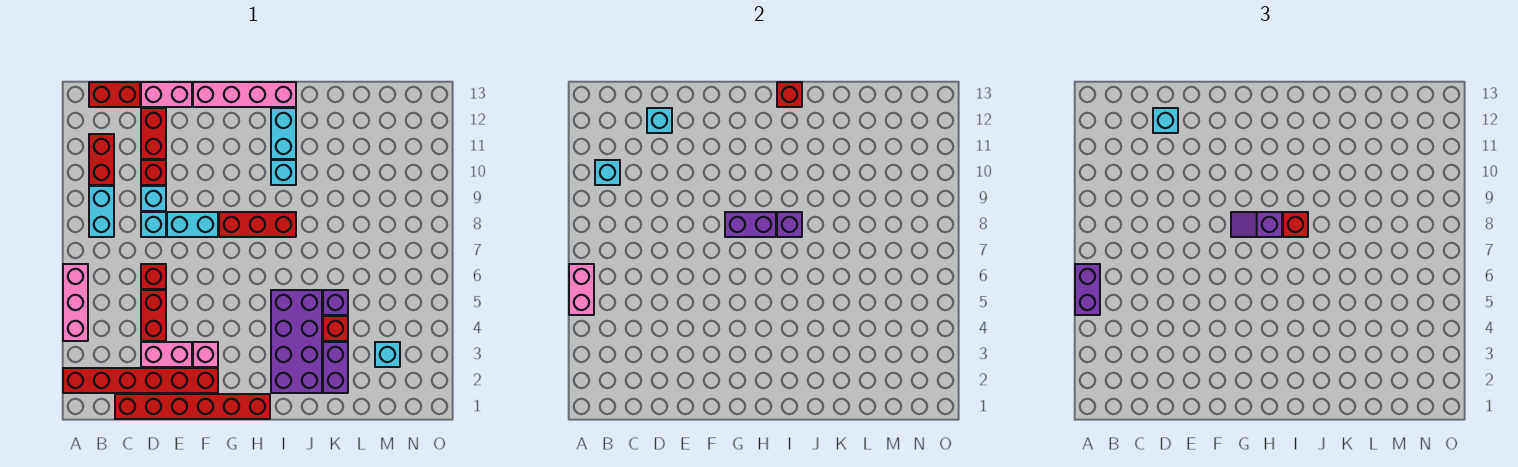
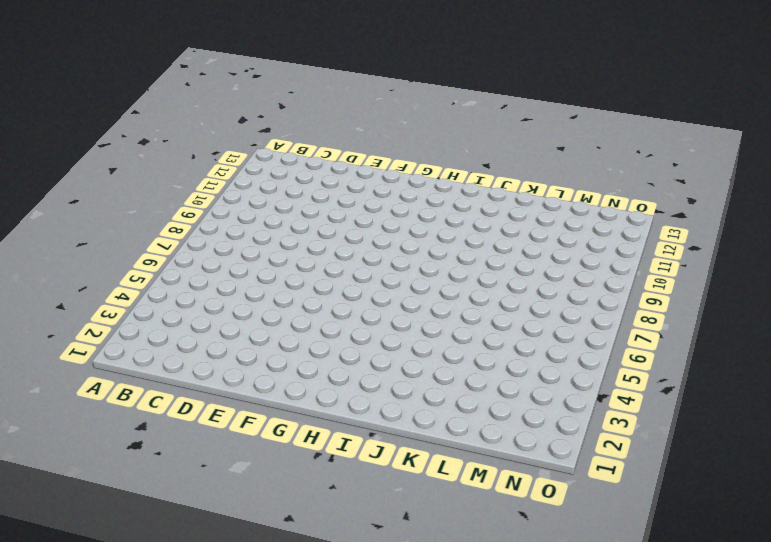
none -> red brick A2:F2 level 1
none -> pink brick A4:A6 level 1
none -> cyan brick B8:B9 level 1
none -> red brick B10:B11 level 1

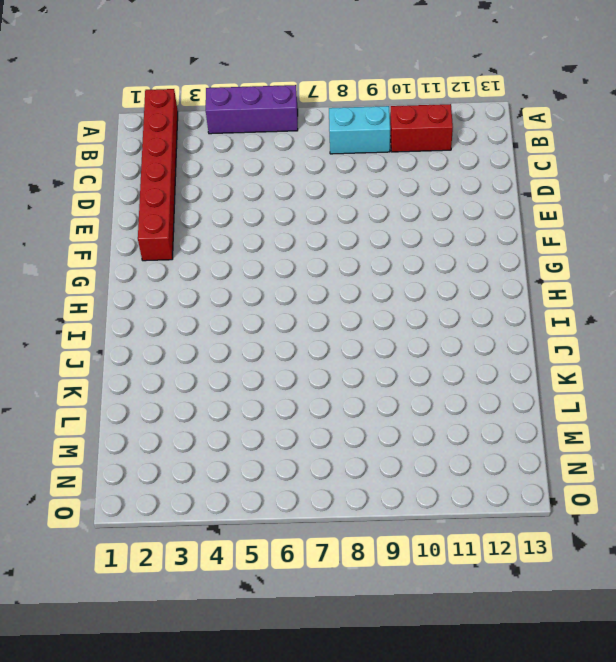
purple brick A4:A6 level 1 -> pink brick A4:A6 level 1
none -> red brick B13:C13 level 1
none -> red brick C1:H1 level 1
none -> pink brick D3:E3 level 1
none -> red brick D4:D5 level 1

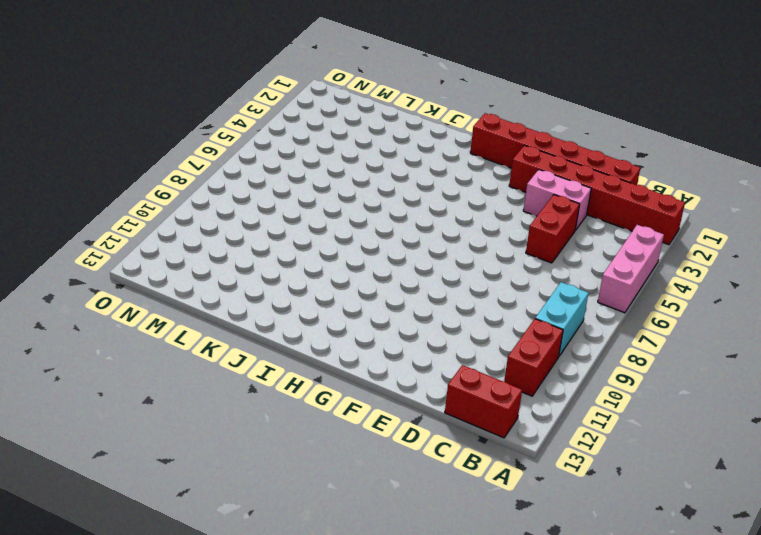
none -> red brick D6 level 1
none -> cyan brick D8 level 1
none -> cyan brick D9 level 1
none -> red brick D10 level 1

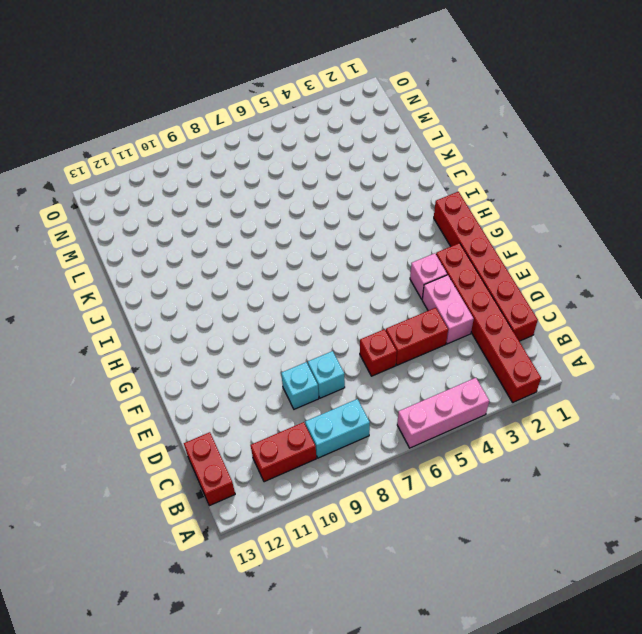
none -> red brick D10 level 1
none -> red brick D11:D12 level 1
none -> pink brick D13:E13 level 1
none -> cyan brick E8:F8 level 1

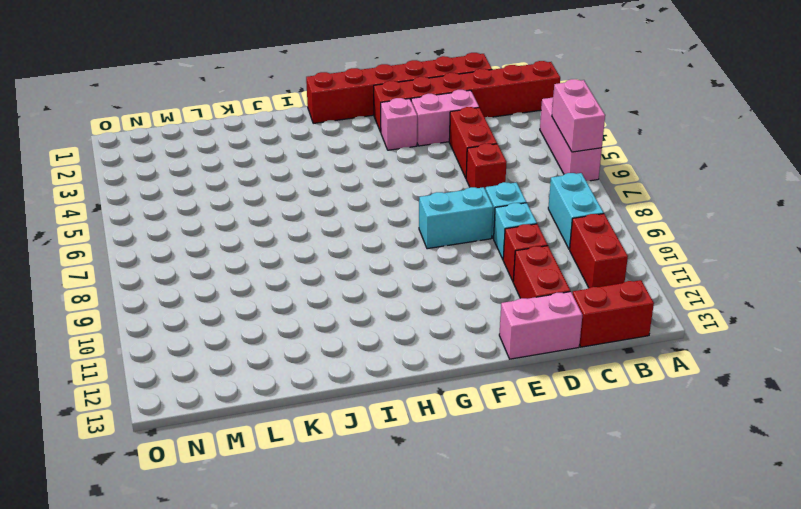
none -> pink brick F13:I13 level 1
none -> red brick G8:I8 level 1
none -> purple brick I2:J5 level 1
none -> cyan brick I10 level 1

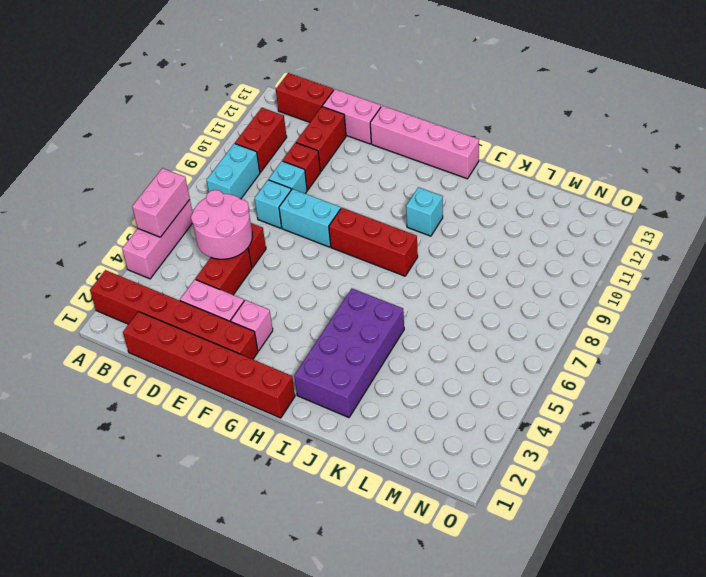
pink round brick C5:D6 level 2 -> none
none -> cyan brick I11:I12 level 1
none -> purple brick K2:K3 level 1
none -> red brick K4 level 1
none -> purple brick K5 level 1

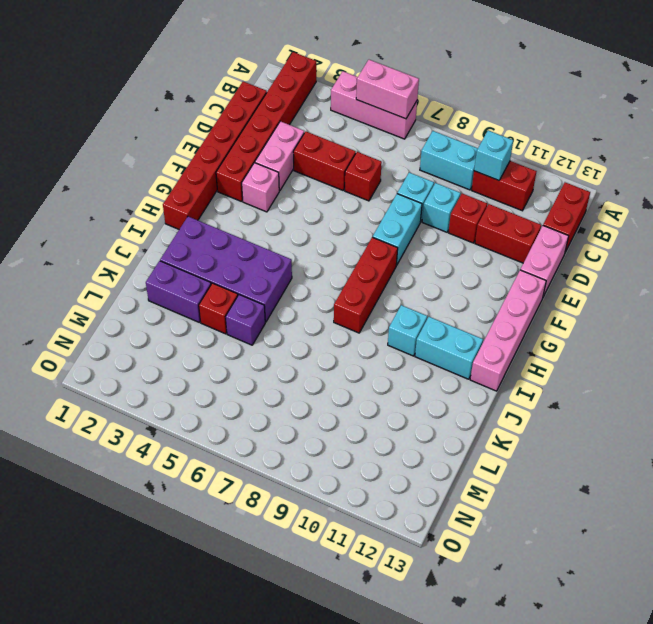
none -> cyan brick M3 level 1
none -> cyan brick D12 level 2
none -> purple brick G8:H8 level 2
none -> purple brick I8 level 2

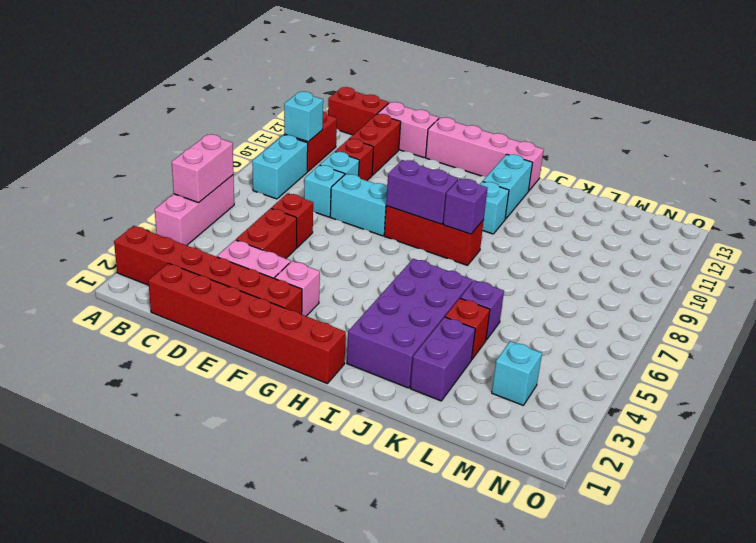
none -> cyan brick D12 level 2
none -> red brick I13 level 2
none -> purple brick A5:A6 level 3
none -> cyan brick D12 level 3

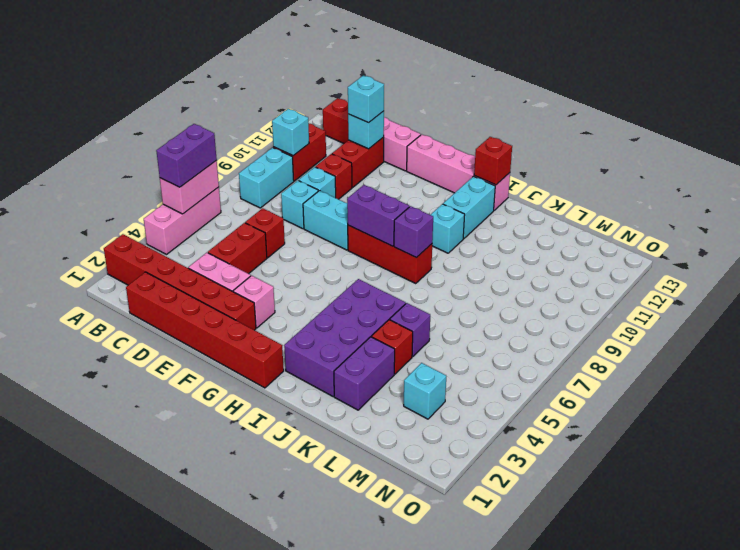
none -> purple slope G8:H8 level 3 top H
none -> red brick I8 level 3

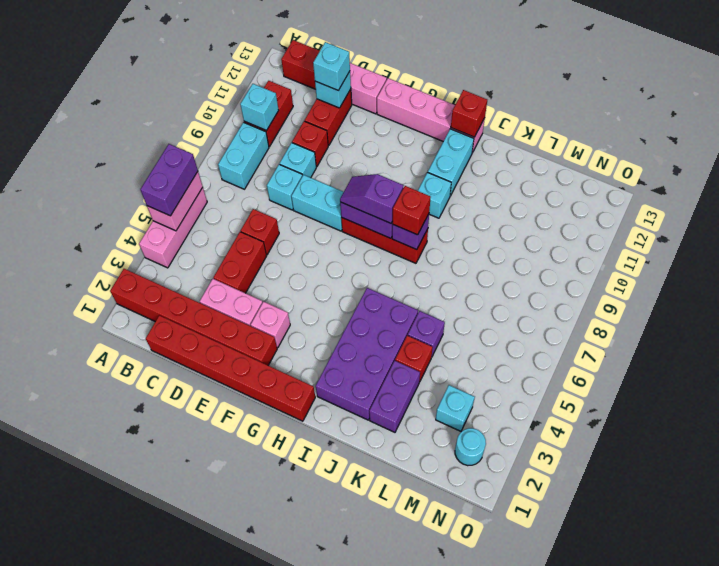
cyan round brick N2 level 1 -> none

